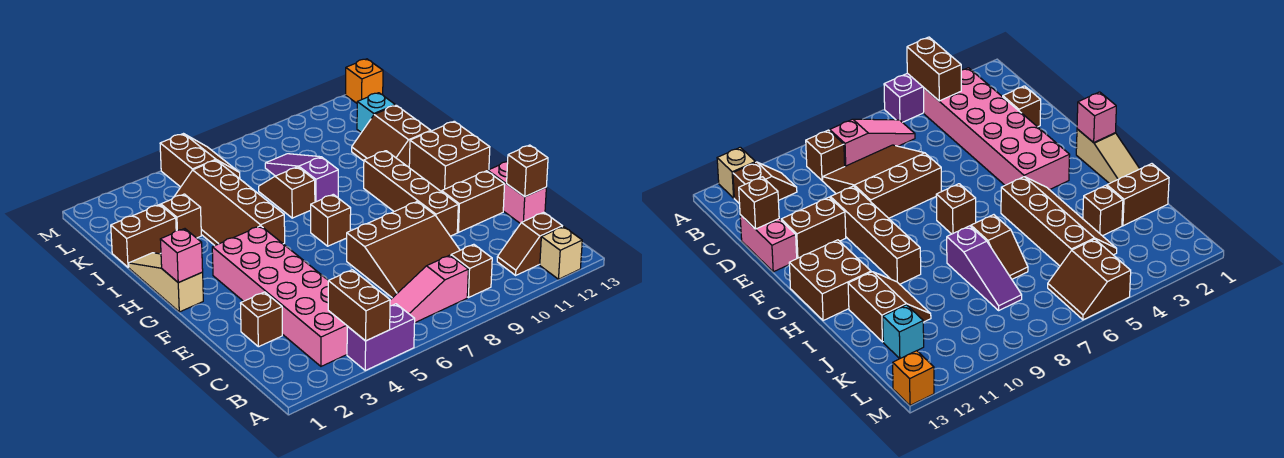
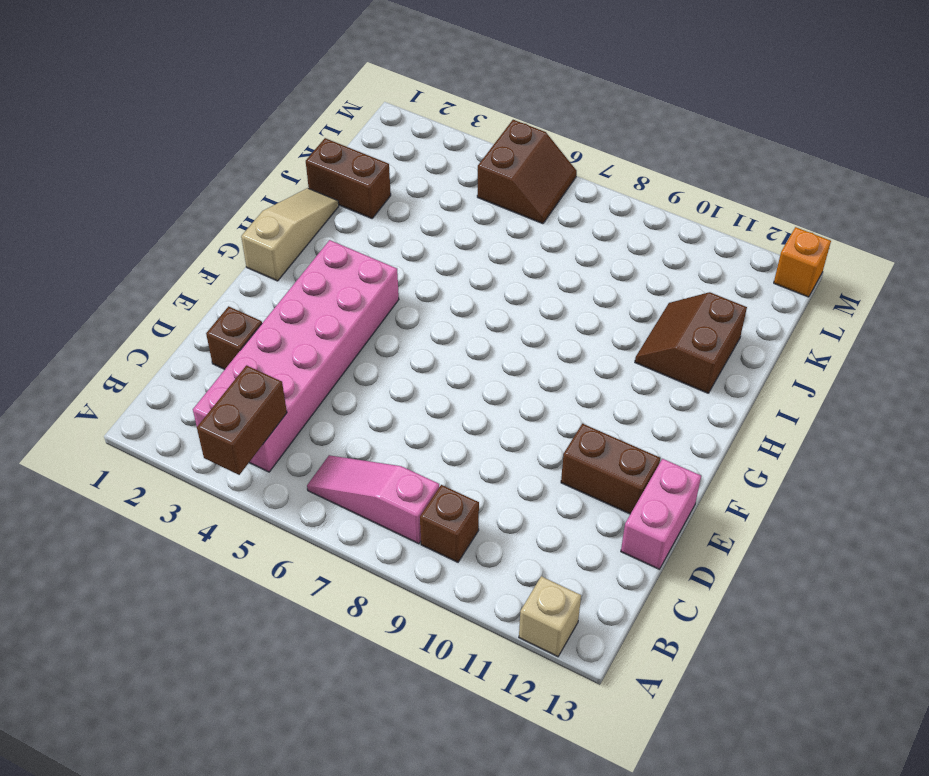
none -> purple brick A4:A5 level 1
none -> brown slope B11:B12 level 1 top 12
none -> brown slope C7:E9 level 1 top E

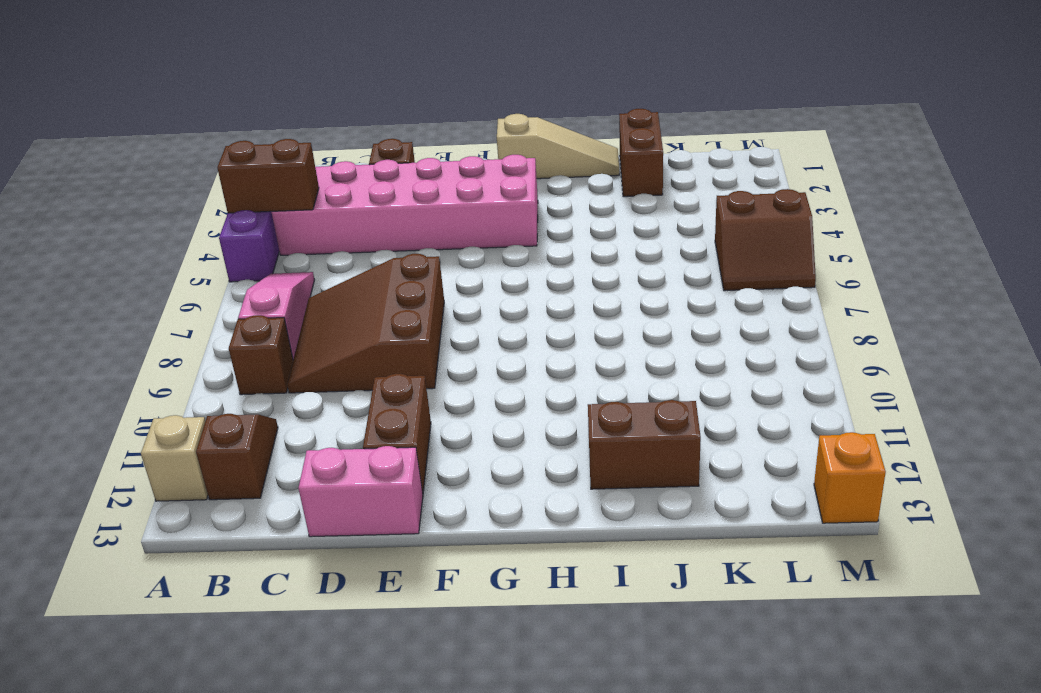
none -> brown brick E10:H10 level 1
none -> brown brick G7 level 1
none -> brown brick G12:H13 level 1

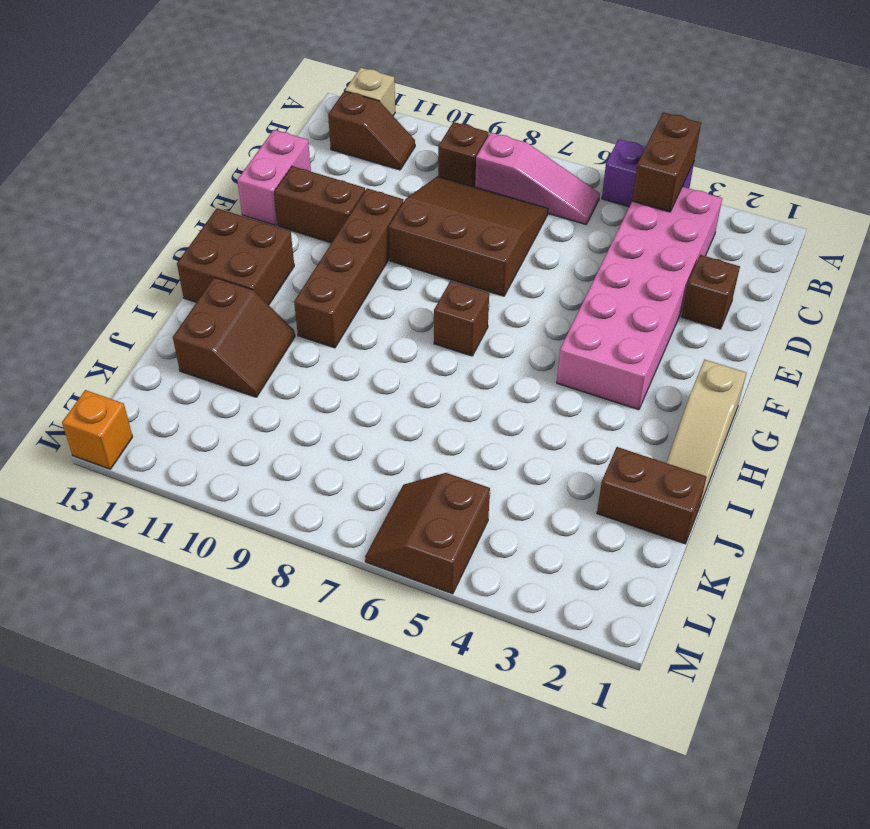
none -> brown slope H4:K5 level 1 top 5
none -> brown slope I7:J7 level 1 top I
none -> purple slope I8:K8 level 1 top I

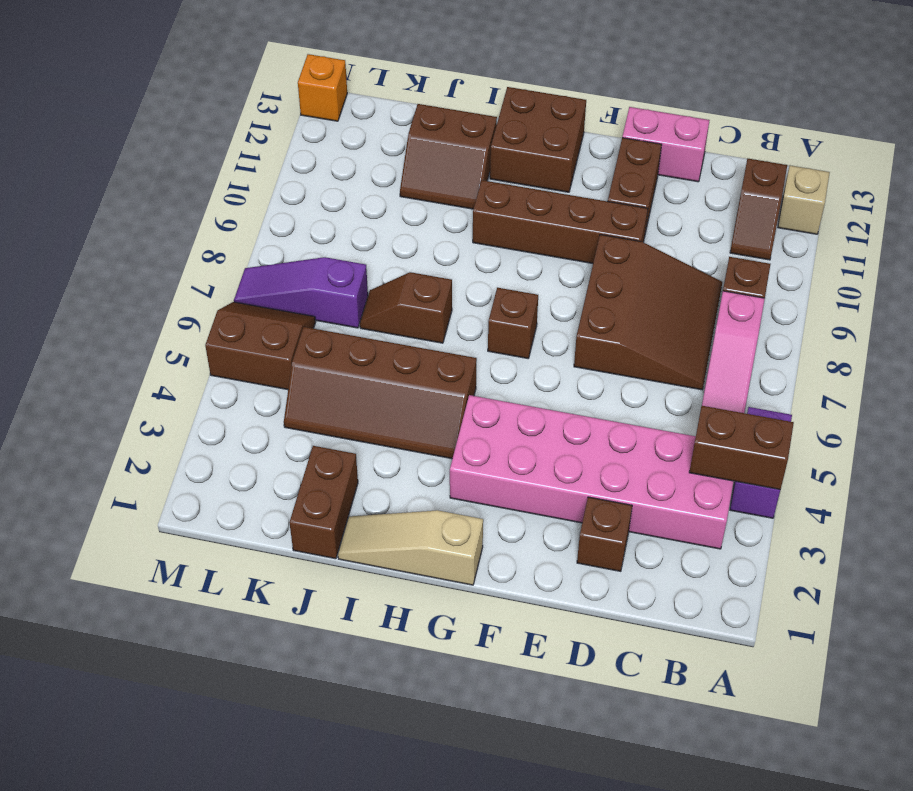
purple slope K7:M7 level 1 top K -> purple slope I8:K8 level 1 top I
none -> brown brick J3 level 1
none -> cyan brick K12 level 1
none -> brown brick D13 level 2

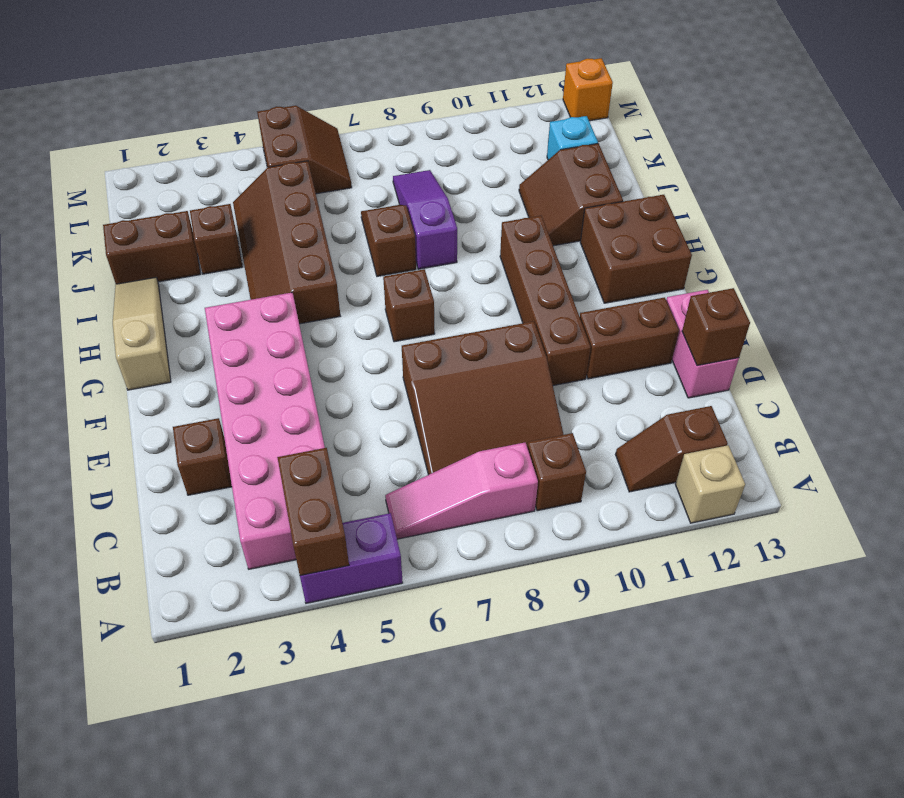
none -> pink brick G1 level 2

